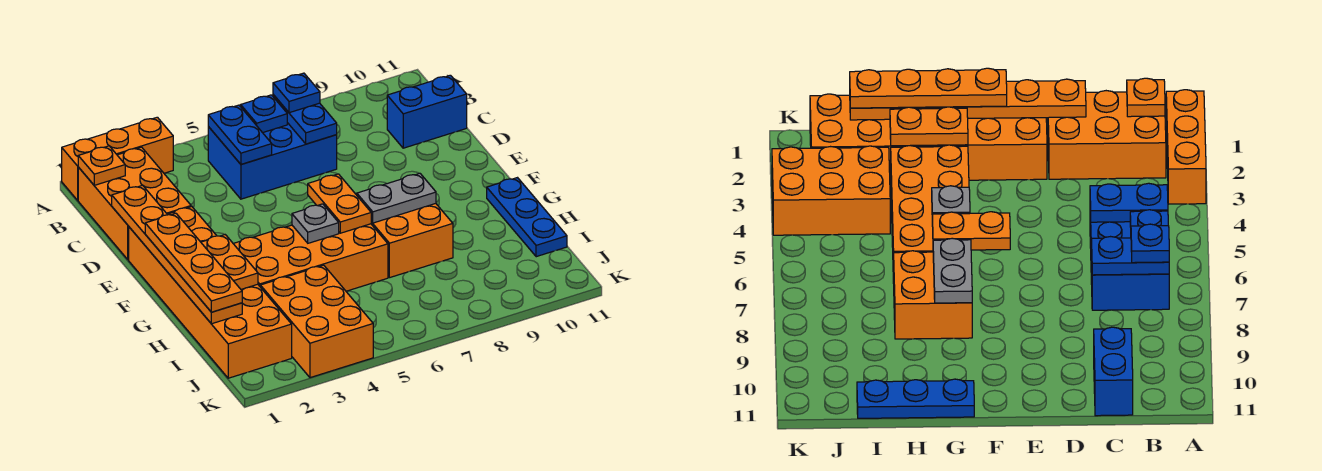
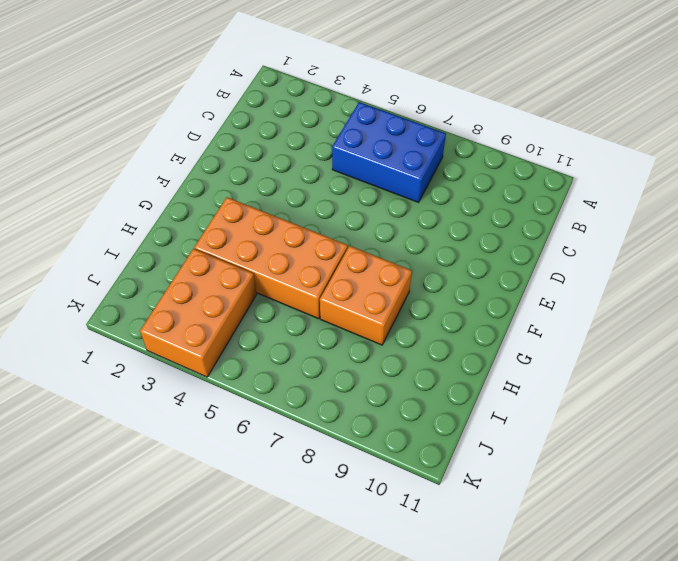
none -> orange brick A1:A3 level 1
none -> orange brick B1:D2 level 1
none -> blue brick C10:C11 level 1

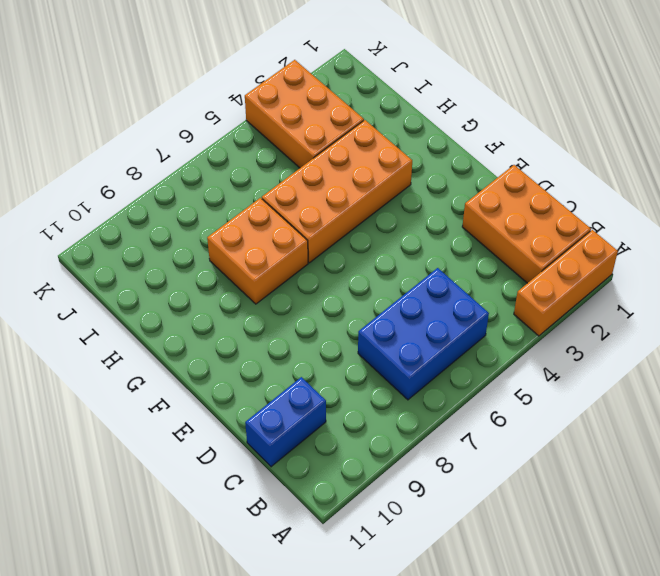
none -> orange brick E1:J2 level 1
none -> blue plate G11:I11 level 1
none -> orange plate B1 level 2

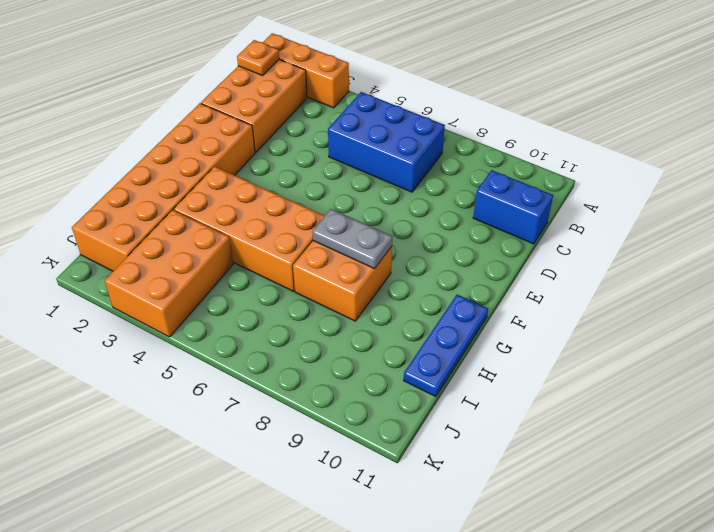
none -> blue plate B5:C5 level 2
none -> blue plate B6 level 2
none -> blue plate B7:C7 level 2

